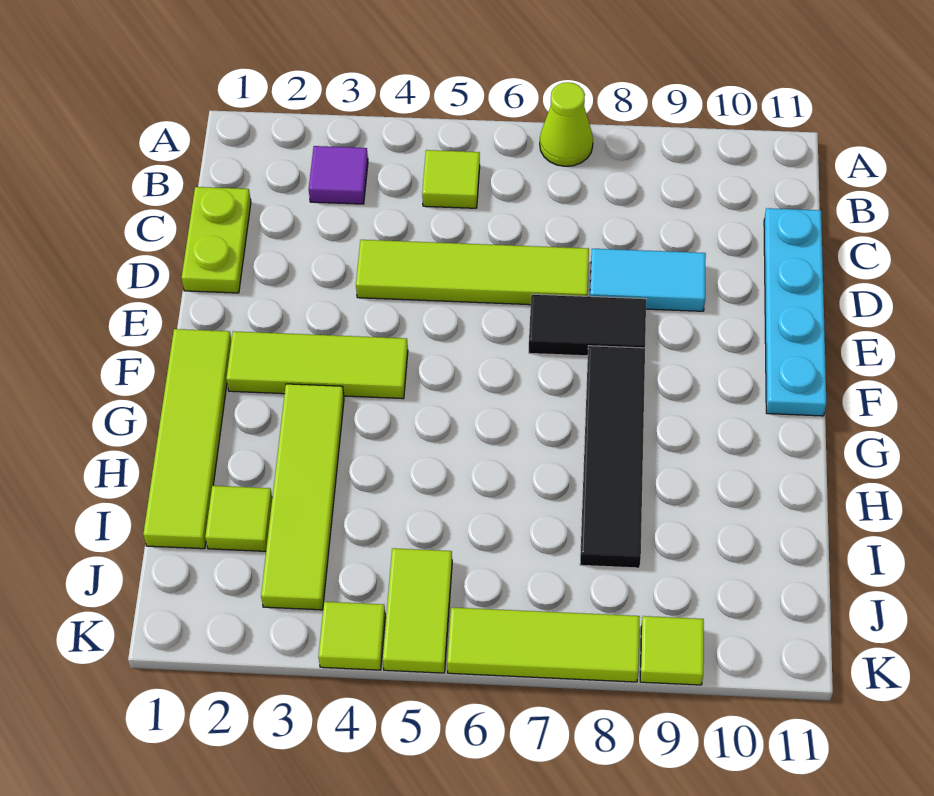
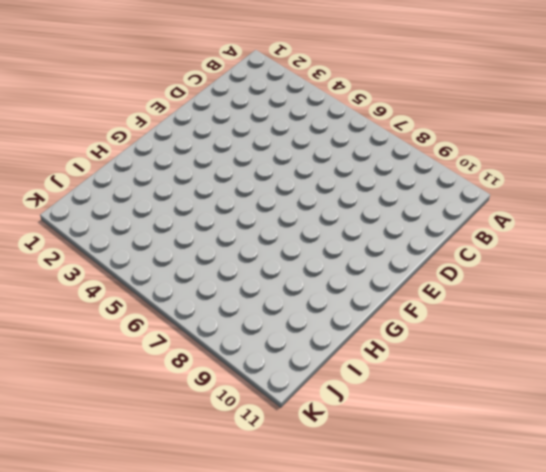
none -> lime cone A7 level 1
none -> purple tile B3 level 1
none -> lime tile B5 level 1

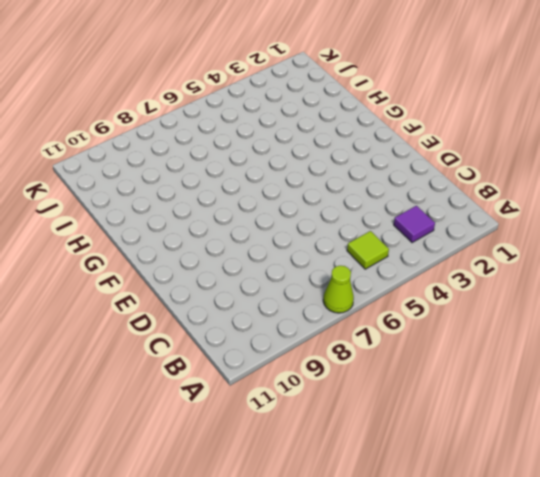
none -> lime plate C1:D1 level 1
none -> cyan plate C11:F11 level 1
none -> lime tile D4:D7 level 1

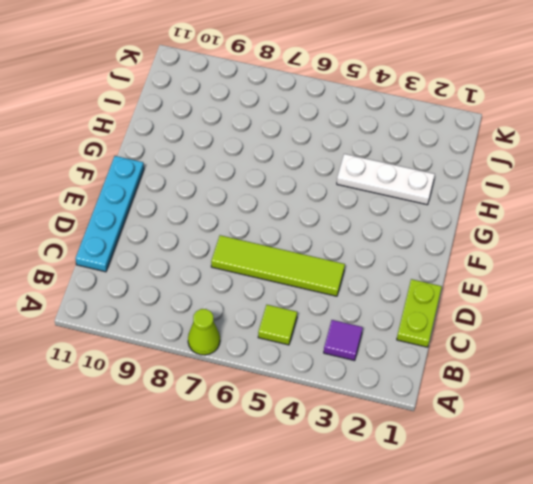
white plate H2:H4 level 1 -> lime tile G3:J3 level 1
none -> cyan tile D8:D9 level 1
none -> black tile E7:E8 level 1
none -> lime tile F1:I1 level 1

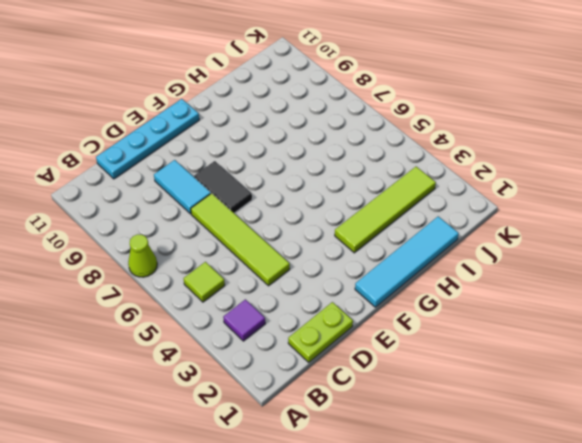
cyan tile F1:I1 level 1 -> lime tile F1:I1 level 1
none -> lime tile F2:F4 level 1
none -> black tile F8:I8 level 1
none -> lime tile I2 level 1

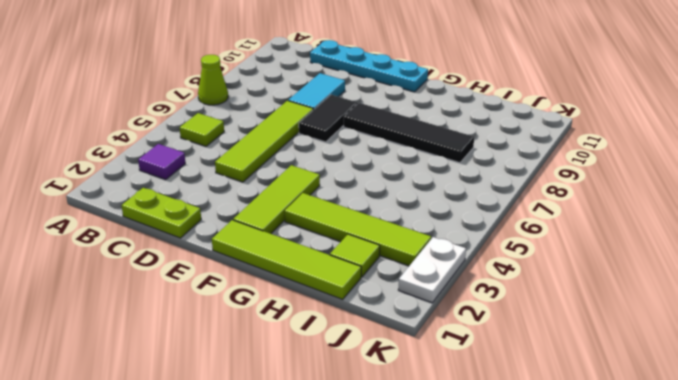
white plate K2:K3 level 1 -> none
none -> lime tile J5:K5 level 1
none -> lime tile K4 level 1
none -> lime tile K6:K8 level 1

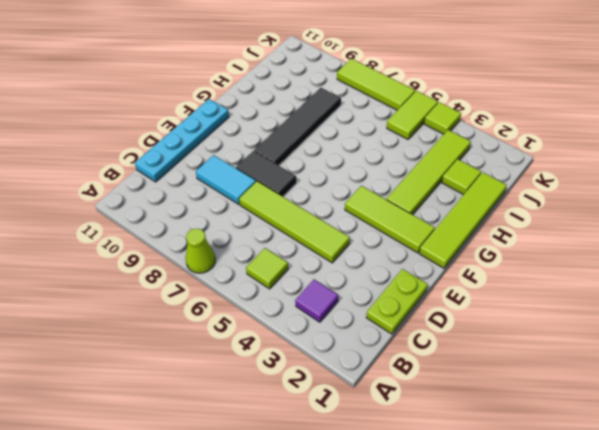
none -> lime tile K9 level 1

